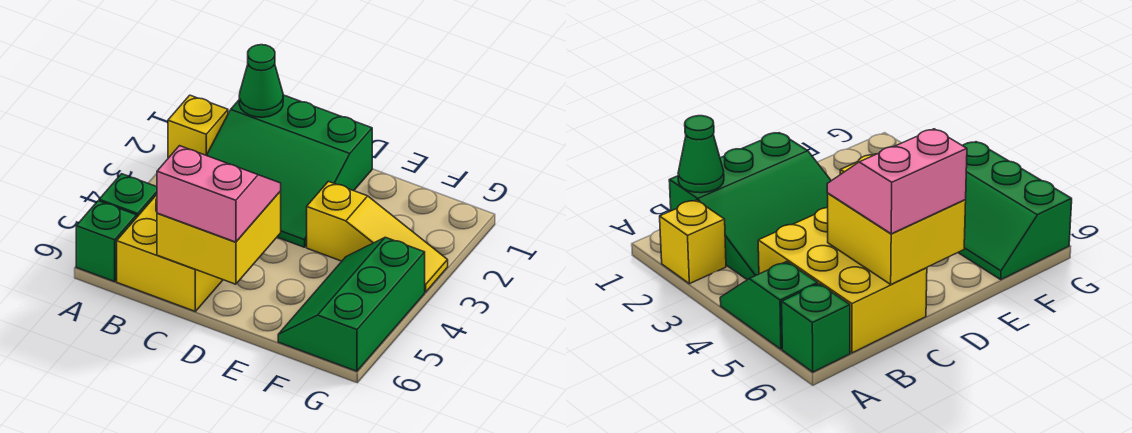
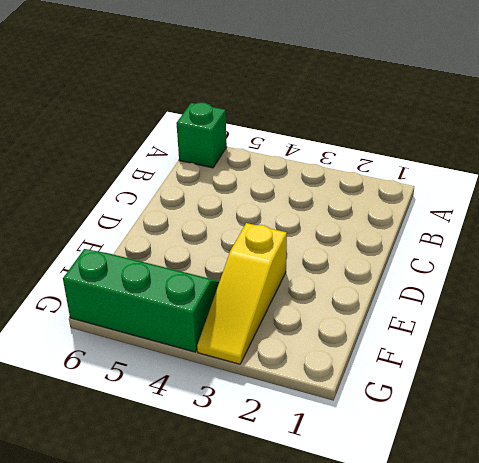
none -> yellow brick A2 level 1
none -> green slope A4:A5 level 1 top 5

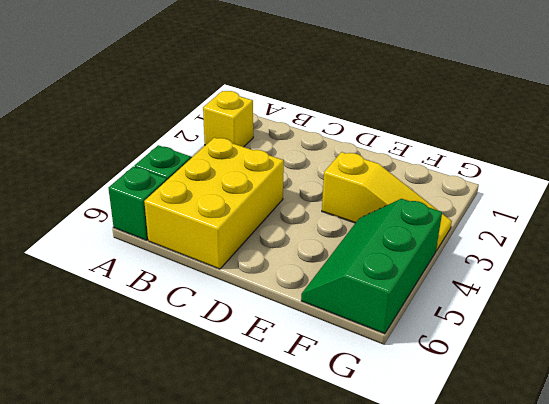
none -> green slope B1:D3 level 1 top 1
none -> green cone B1 level 2

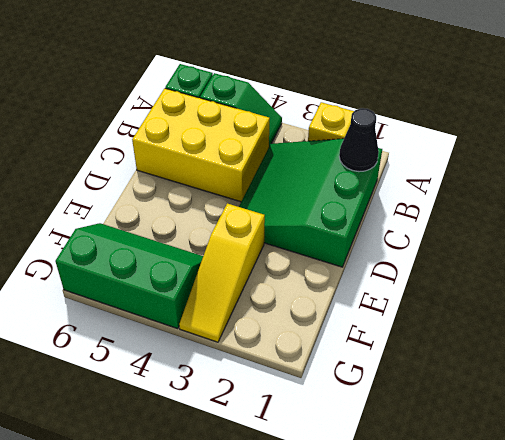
black cone B1 level 2 -> green cone B1 level 2
none -> yellow brick C5:D6 level 2
none -> pink slope C5:D6 level 3 top 6

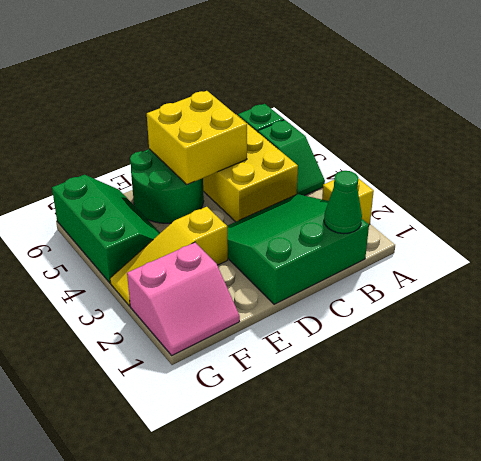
green round brick D5:E6 level 1 -> none
pink slope F1:G2 level 1 top 2 -> pink slope C5:D6 level 3 top 6

